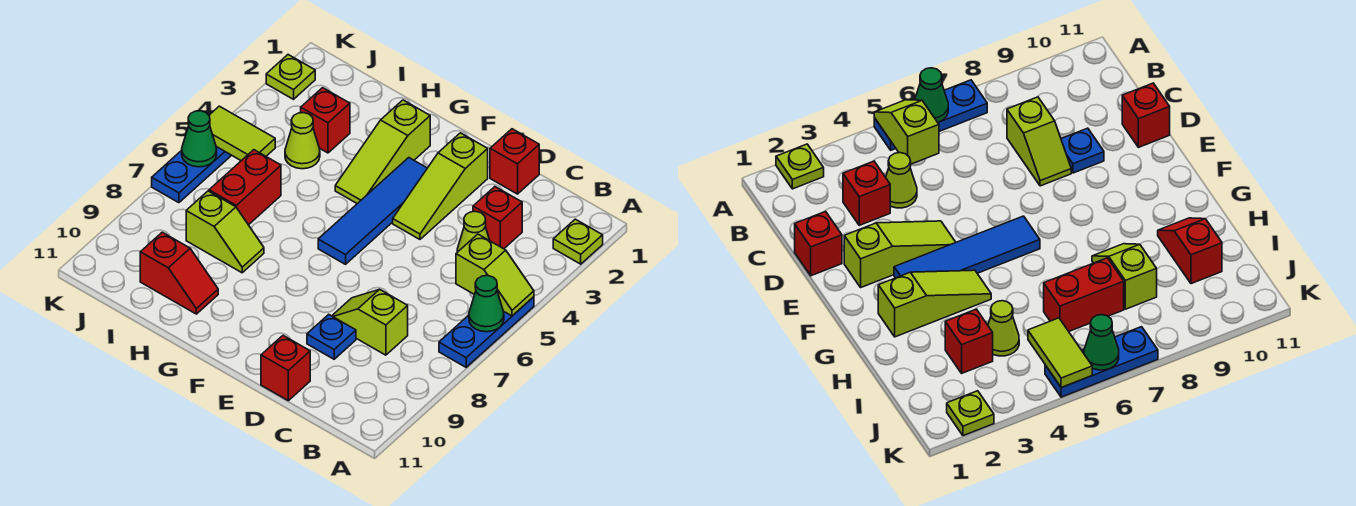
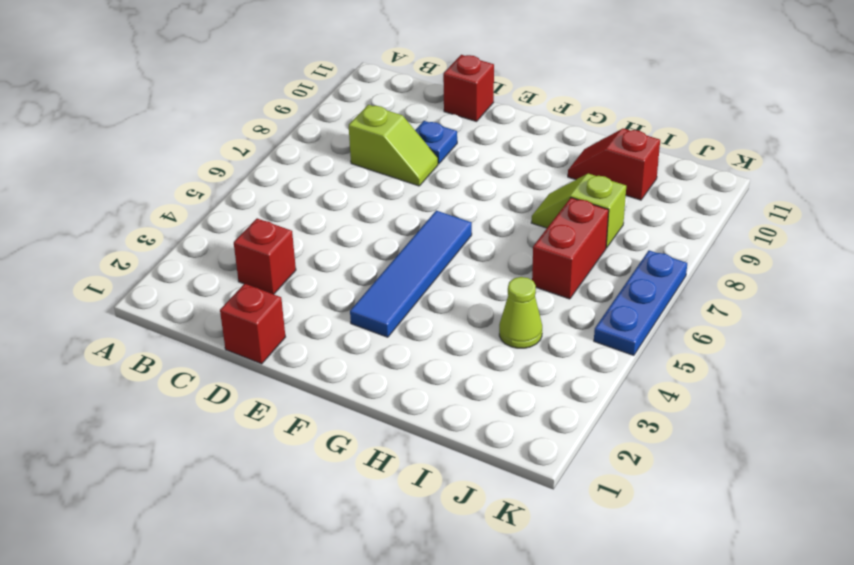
none -> lime plate A2 level 1
none -> blue plate A5:A7 level 1
none -> lime cone C4 level 1

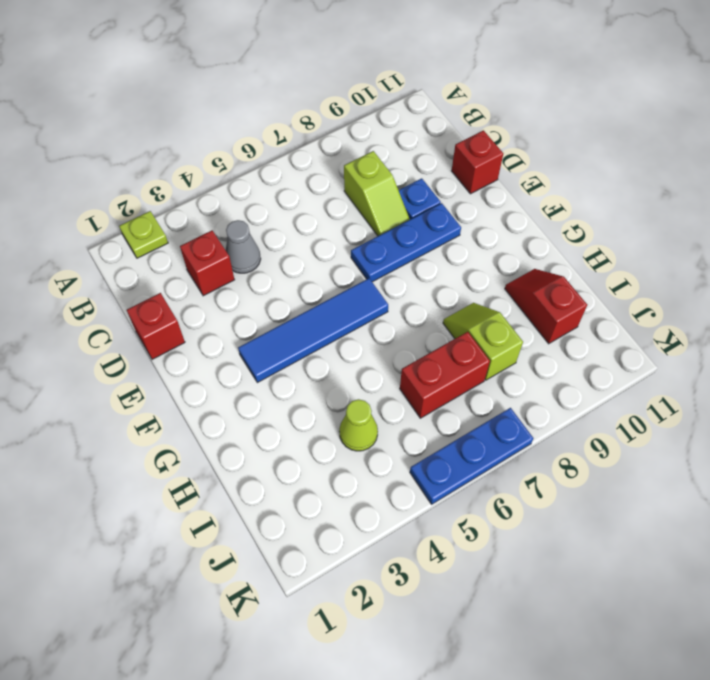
grey cone C4 level 1 -> lime cone C4 level 1
blue plate E7:E9 level 1 -> blue plate A5:A7 level 1
none -> lime slope E2:E4 level 1 top 2
none -> lime slope G2:G4 level 1 top 2
none -> red brick I3 level 1

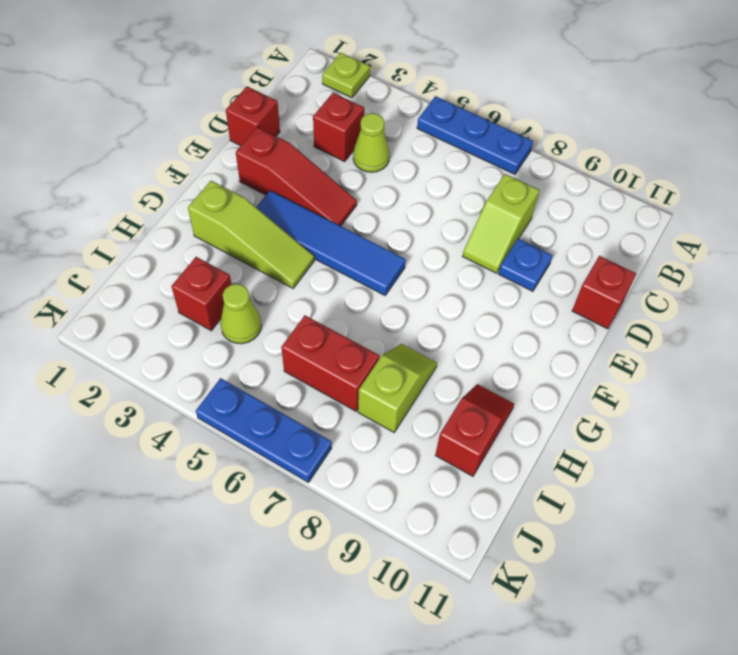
red slope E2:E4 level 1 top 2 -> lime slope E2:E4 level 1 top 2
none -> lime plate K2 level 1
none -> lime slope A5:B5 level 2 top B
none -> green cone A6 level 2

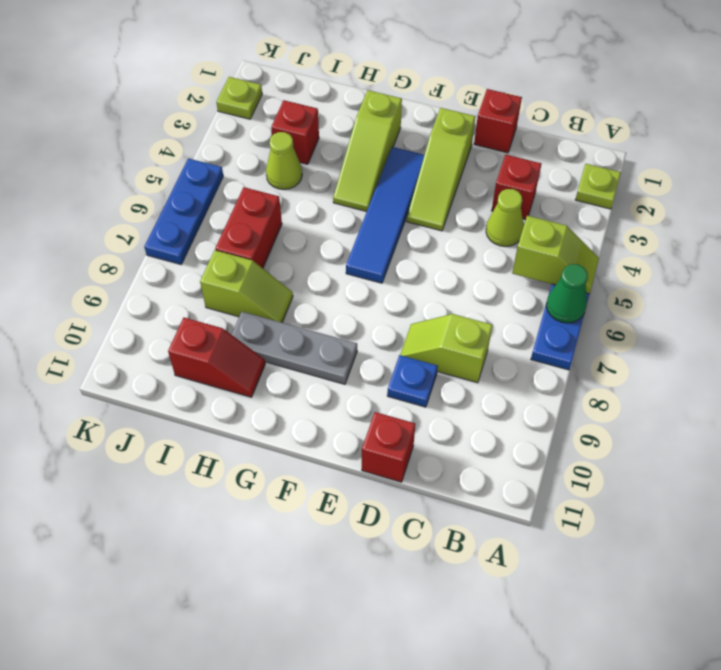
grey plate F9:H9 level 1 -> none
none -> lime tile J5:K5 level 2
none -> green cone K6 level 2

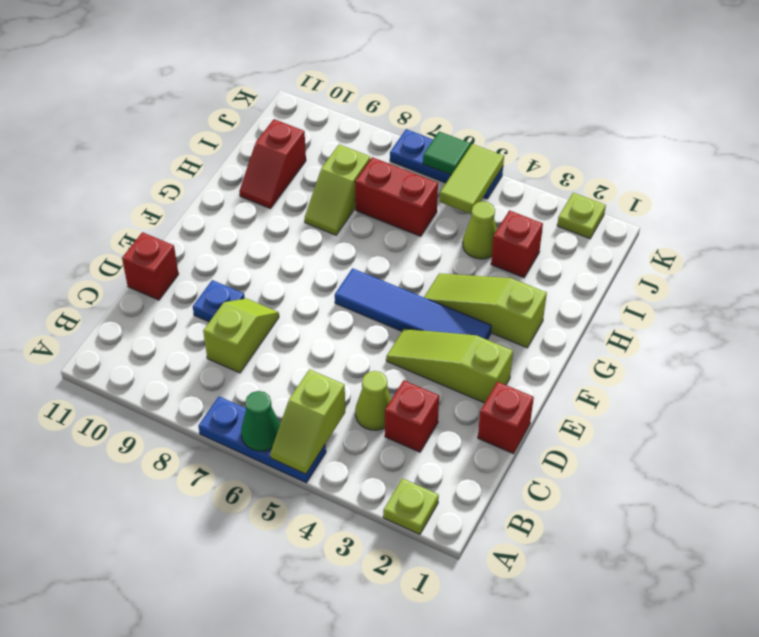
green tile K6 level 2 -> green cone K6 level 2

